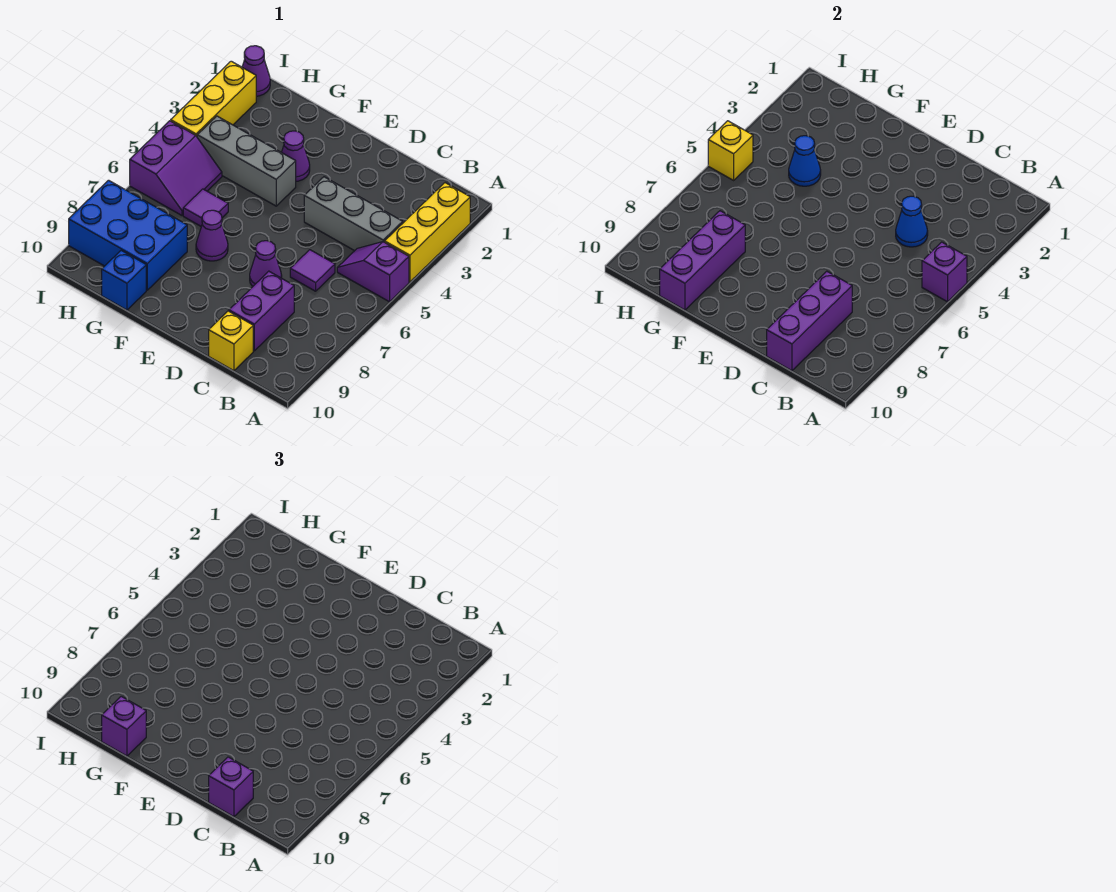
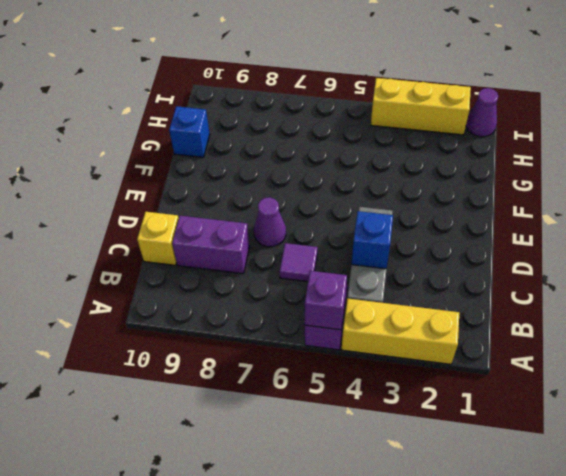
blue brick C4 level 2 -> blue cone C4 level 2
none -> purple cone F3 level 1
none -> grey brick F4:H4 level 1
none -> purple cone F7 level 1

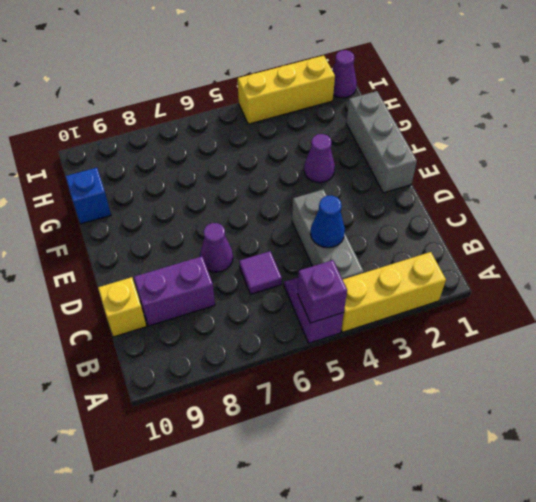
grey brick E1:G1 level 1 -> grey brick F4:H4 level 1
none -> purple cone F7 level 1
none -> purple tile G6 level 1
none -> blue brick G8:I9 level 1

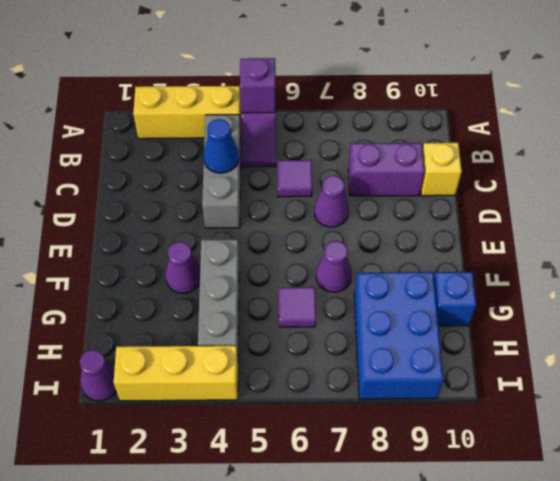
none -> purple slope H5:I6 level 1 top I
none -> purple brick C8:C10 level 2
none -> blue cone G4 level 2

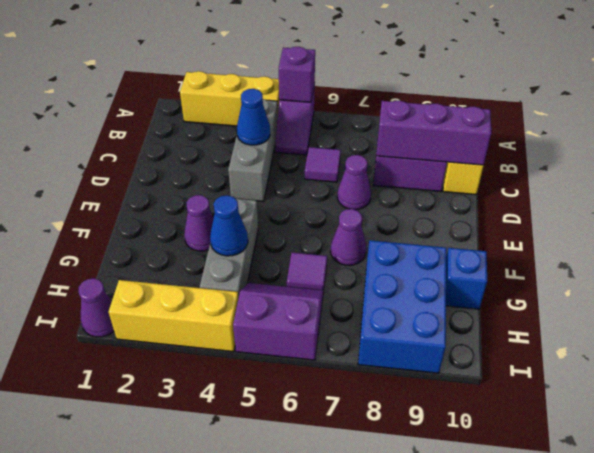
none -> purple brick G8:G10 level 2
none -> yellow brick I5 level 2
none -> purple brick C10 level 3

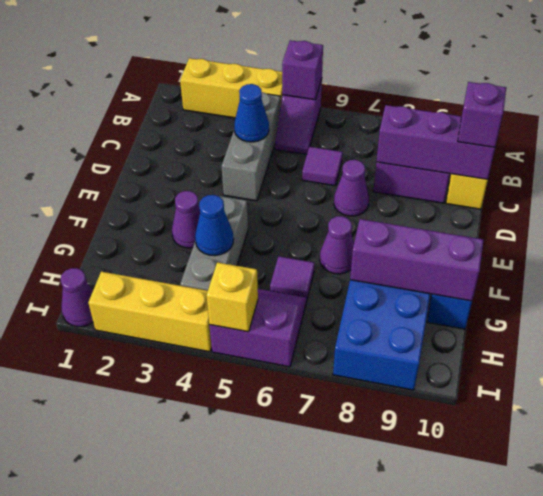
none -> purple brick G10 level 3

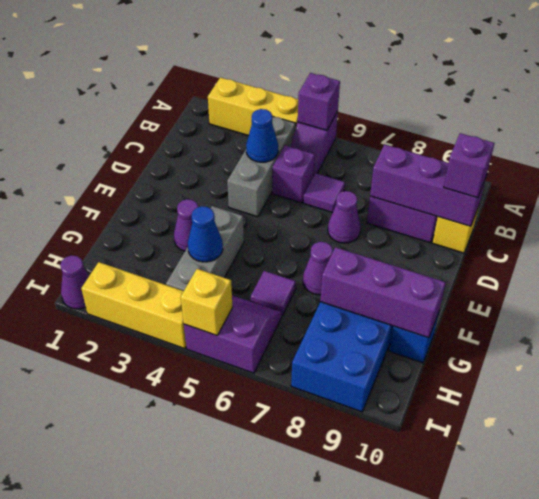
purple brick C5 level 1 -> purple brick G10 level 3

